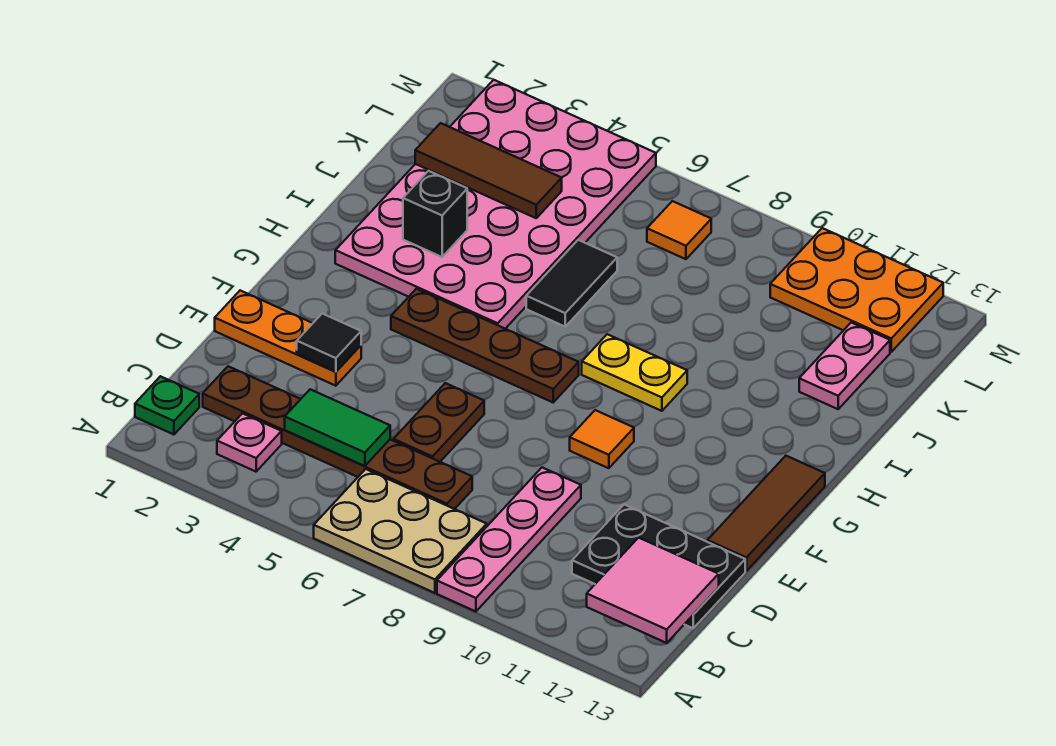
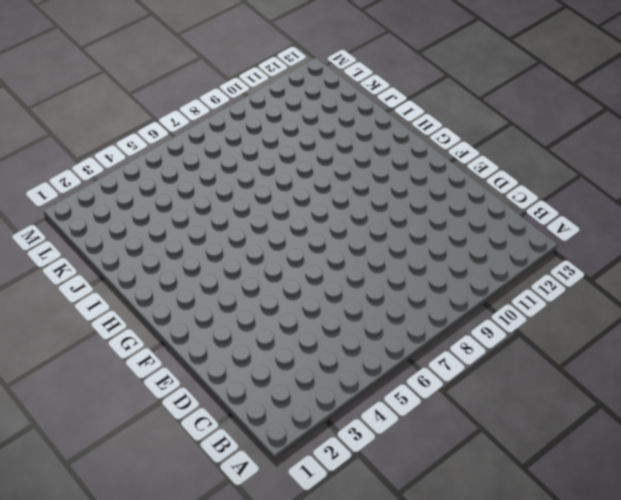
none -> tan plate A6:B8 level 1
none -> pink plate A9:D9 level 1
none -> green plate B1 level 1

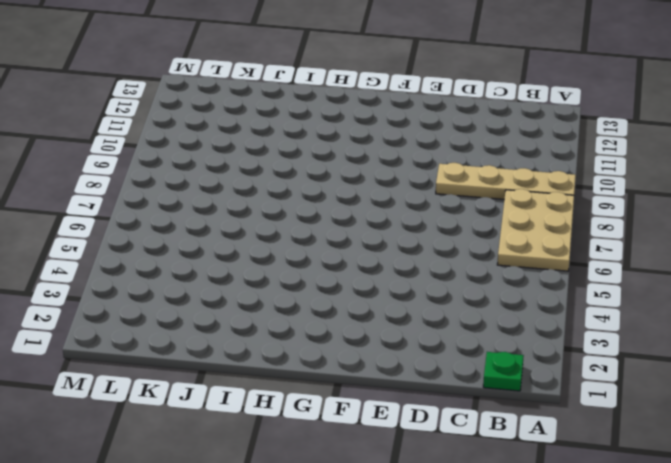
tan plate A9:D9 level 1 -> pink plate A9:D9 level 1
none -> pink plate B3 level 1
none -> brown plate C2:C7 level 1
none -> black plate C11:D13 level 1

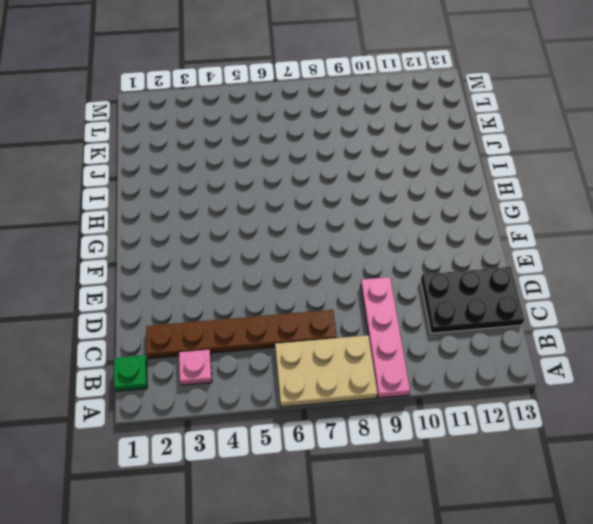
none -> brown plate D6:E6 level 1
none -> orange plate E1:E3 level 1
none -> brown tile E13:G13 level 1

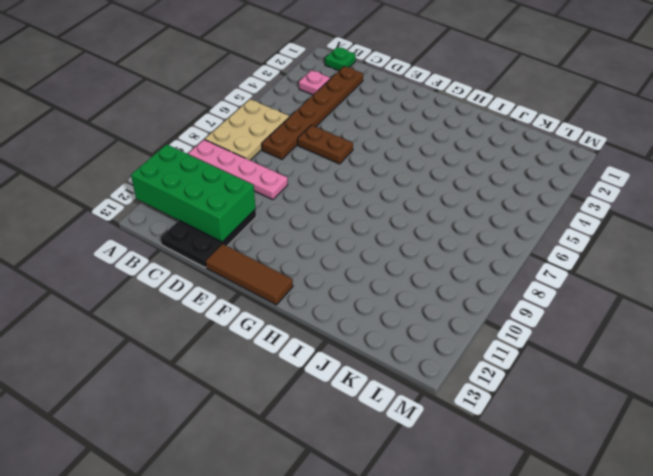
green brick A11:D12 level 2 -> pink tile B12:C13 level 2
none -> orange plate E1:E3 level 1
none -> orange tile F9 level 1
none -> brown plate G4:G7 level 1

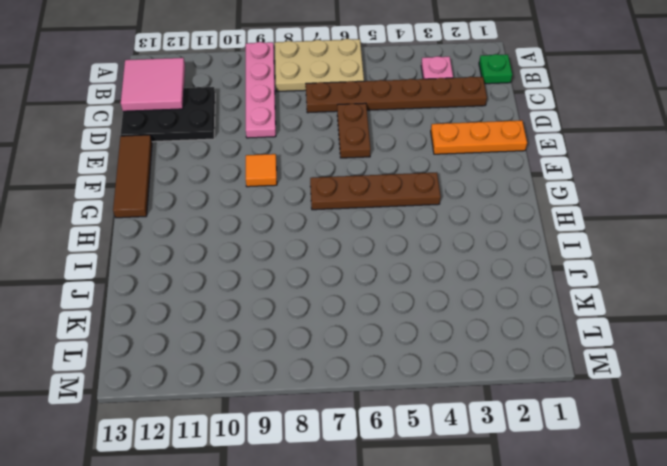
none -> pink plate H2:M5 level 1
none -> yellow plate H8:H9 level 1
none -> black tile I6:J6 level 1

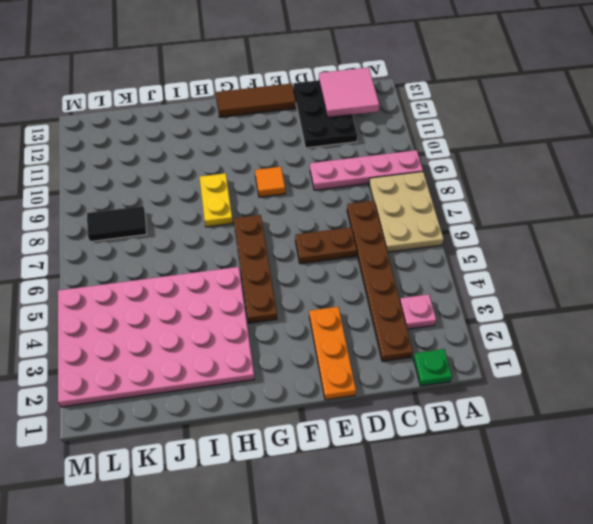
black tile K8:L8 level 1 -> black tile I6:J6 level 1
none -> pink plate J12:K12 level 1
none -> orange tile L7 level 1
none -> orange plate L10:M12 level 1

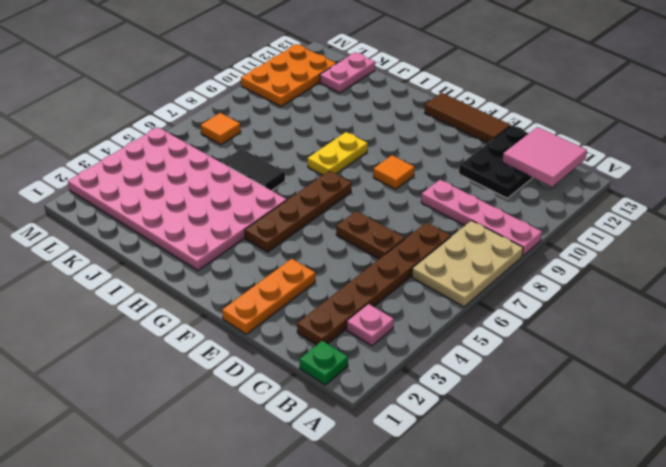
pink plate K12:K13 level 1 -> pink plate J12:K12 level 1
none -> green tile C4:C5 level 2
none -> black tile E3 level 2
none -> black brick I3 level 2

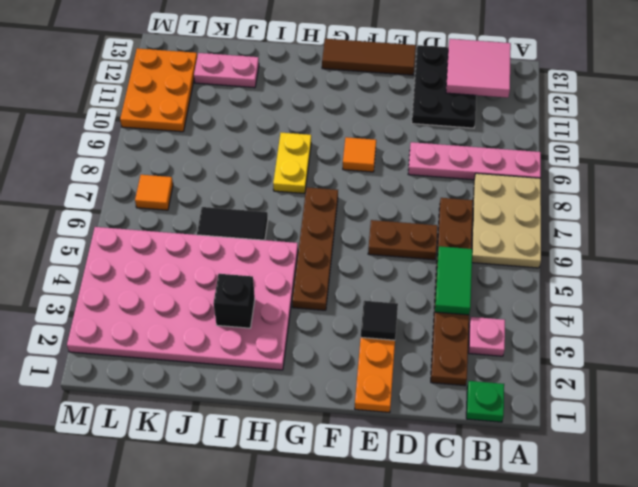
none -> brown tile K2:K4 level 2

